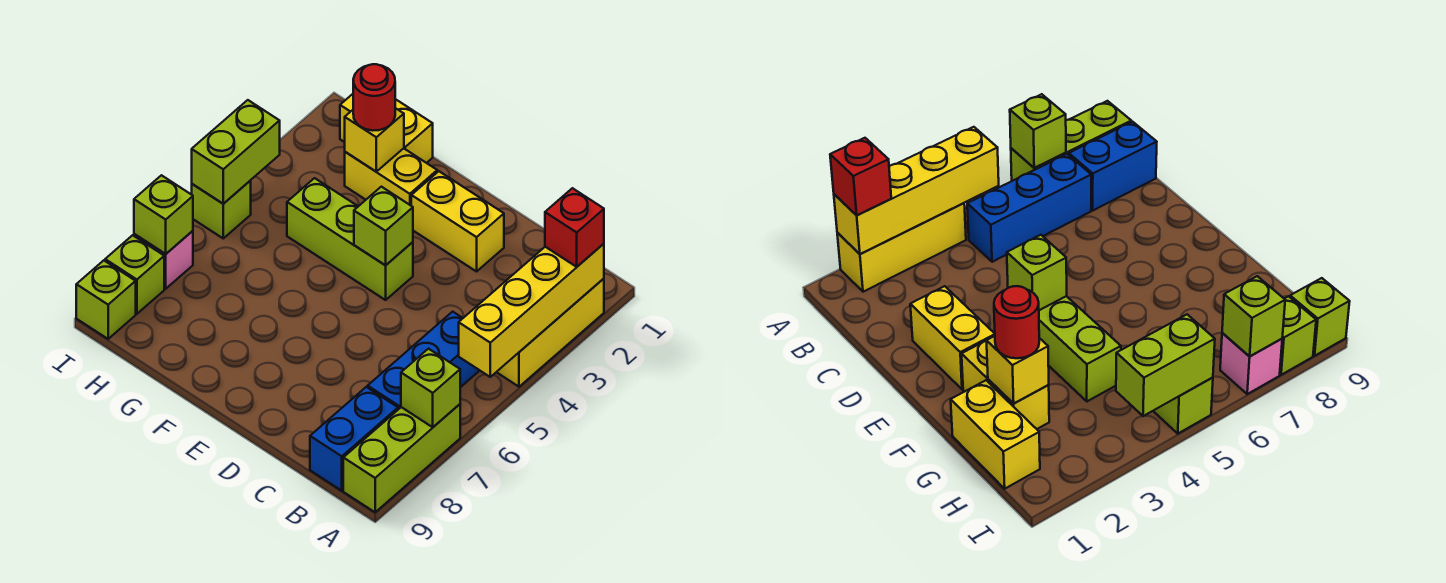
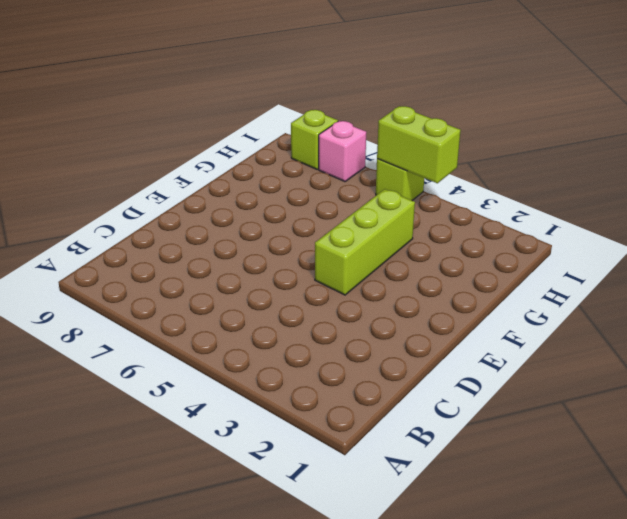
none -> yellow brick A2:A4 level 1
none -> lime brick A7:A9 level 1
none -> blue brick B5:B7 level 1

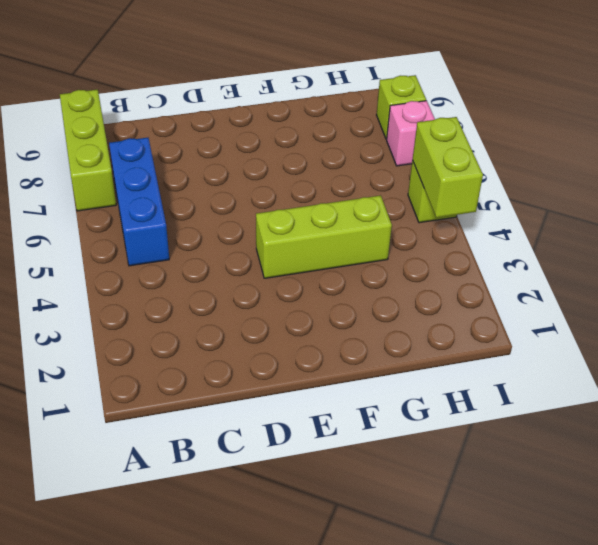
none -> yellow brick A2:A4 level 1
none -> blue brick B8:B9 level 1
none -> yellow brick D2:E2 level 1

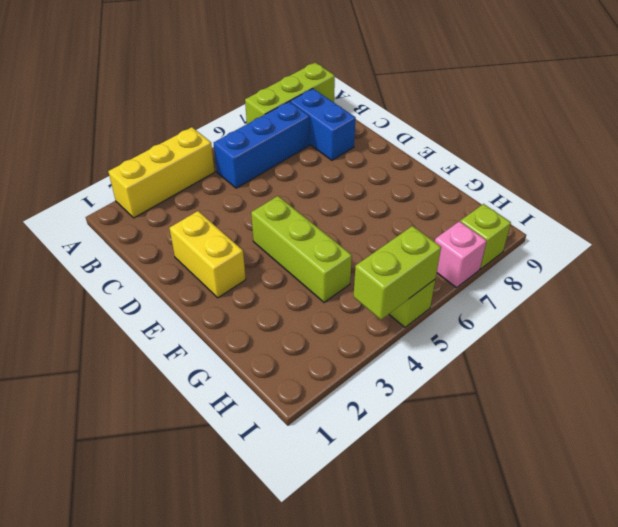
blue brick B8:C8 level 1 -> blue brick B8:B9 level 1
none -> yellow brick F2:G2 level 1
none -> yellow brick G1:H1 level 1
none -> lime brick I9 level 1

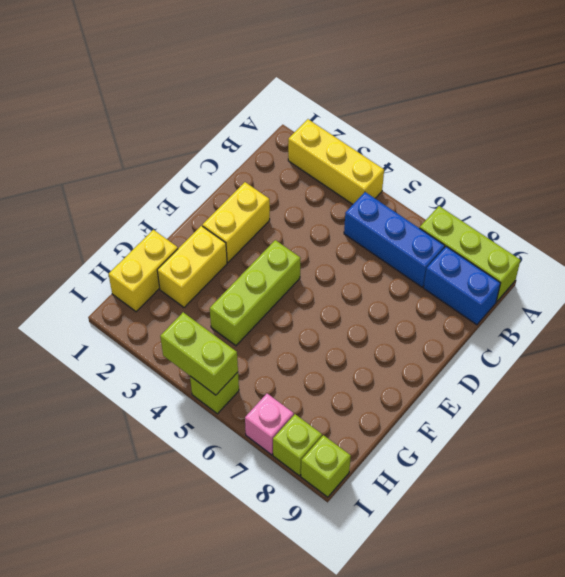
none -> yellow brick A2:A5 level 2
none -> lime brick A7 level 2
none -> lime brick E4 level 2

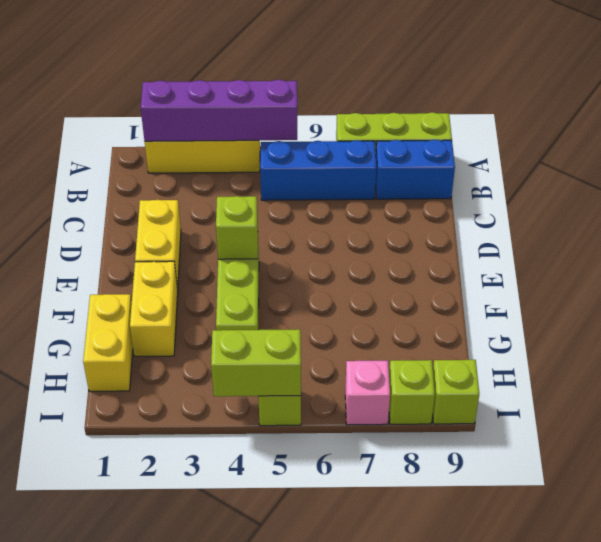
purple brick A2:A5 level 2 -> yellow brick A2:A5 level 2
none -> lime brick A7 level 2
none -> yellow brick G2 level 2
none -> lime brick I7 level 2

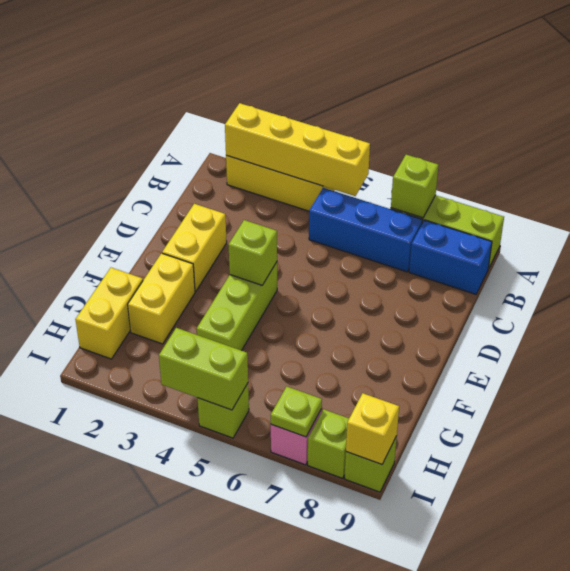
lime plate I7 level 2 -> lime brick I7 level 2
yellow brick I9 level 2 -> yellow brick G2 level 2
none -> red brick A2 level 3
none -> red round brick G2 level 3

